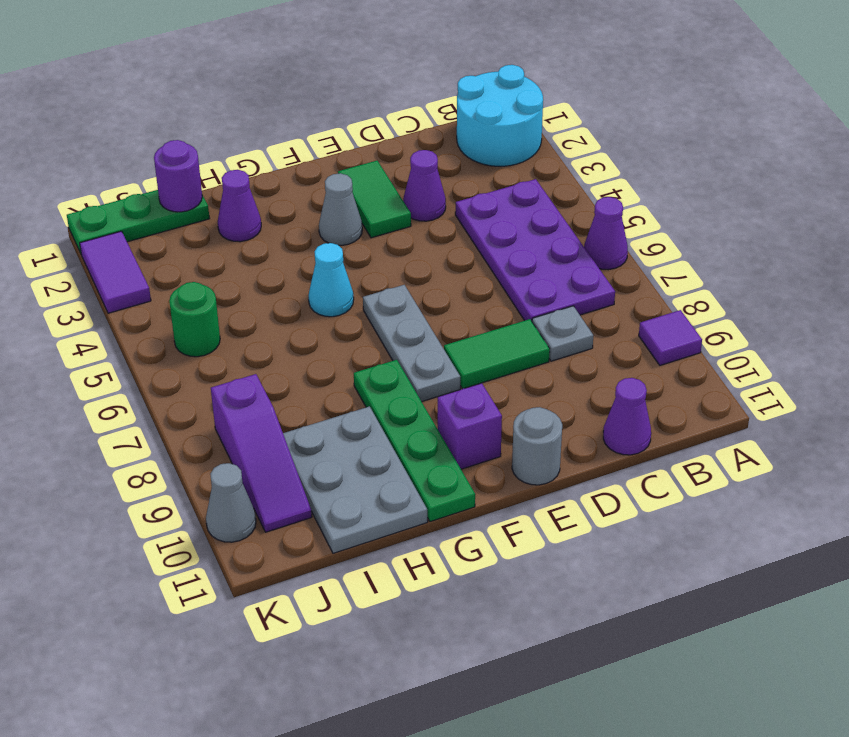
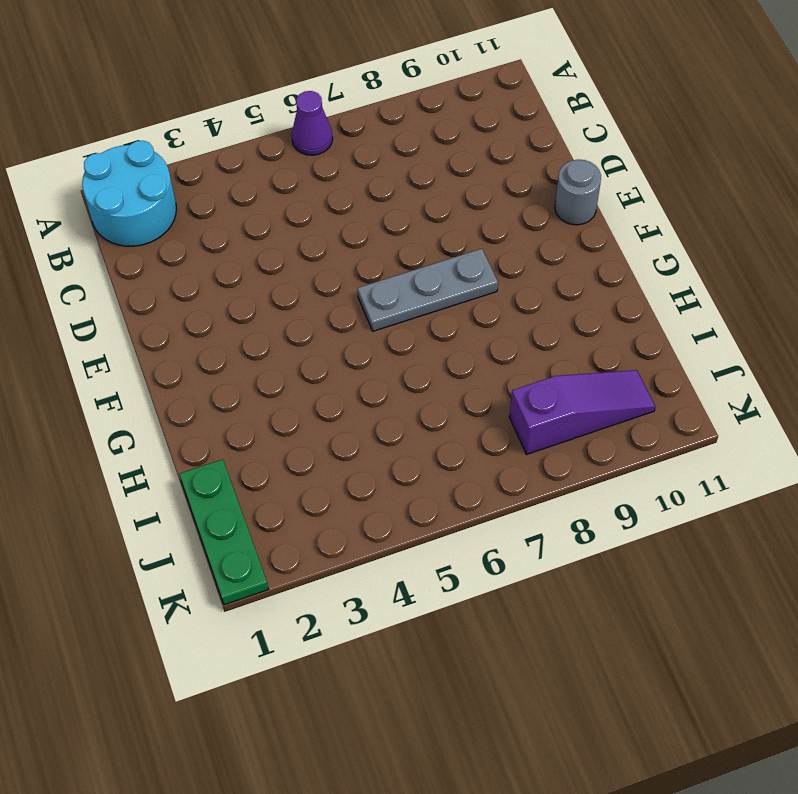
none -> purple tile A9 level 1
none -> purple plate B4:C7 level 1
none -> grey plate C8 level 1

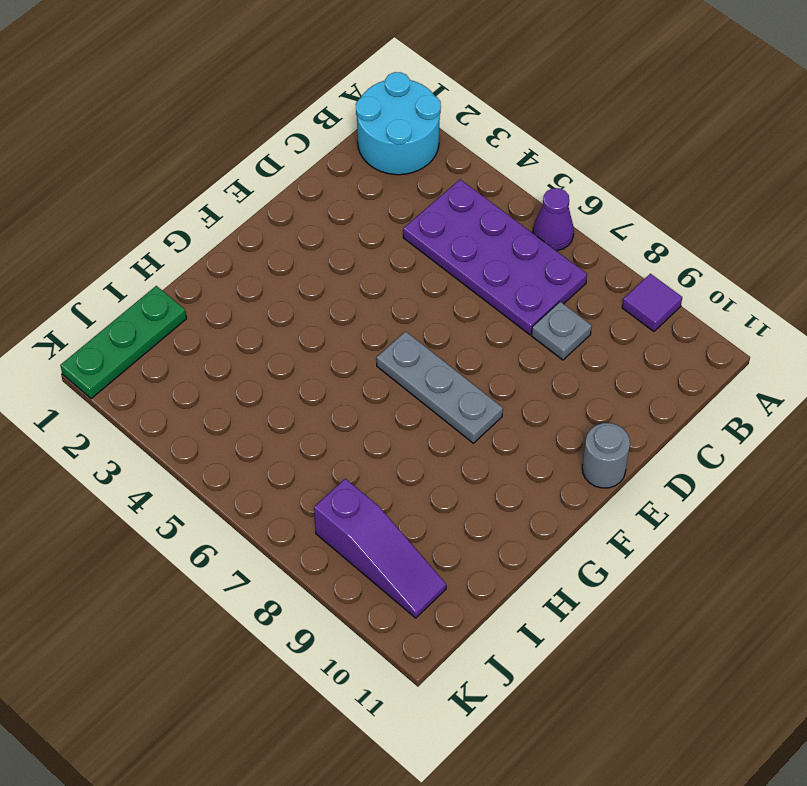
none -> purple cone C11 level 1
none -> purple cone D3 level 1
none -> green tile D8:E8 level 1

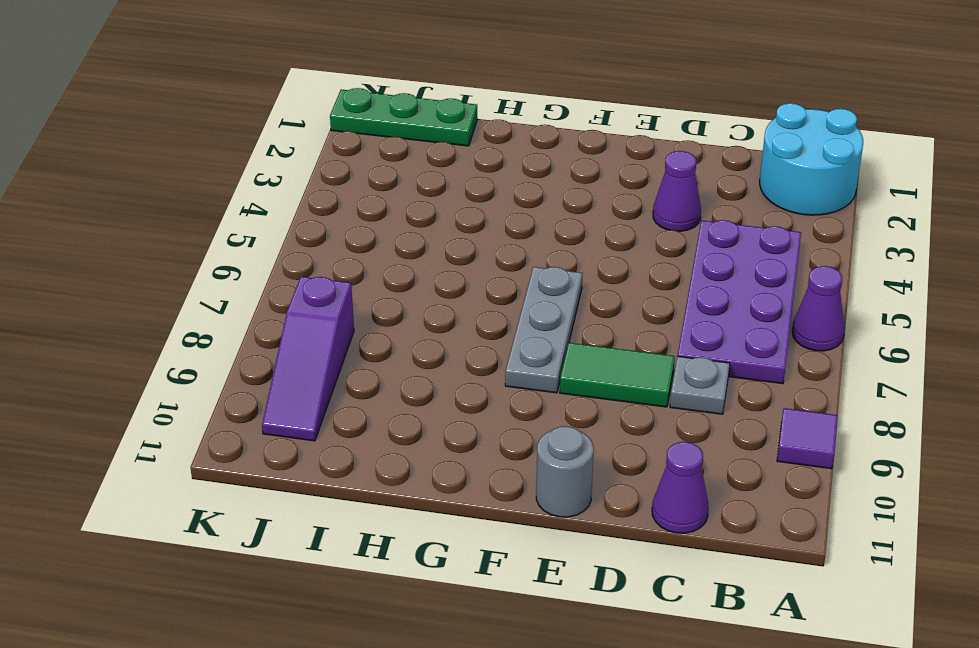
none -> green tile E2:E3 level 1
none -> grey cone F3 level 1
none -> purple brick F10 level 1

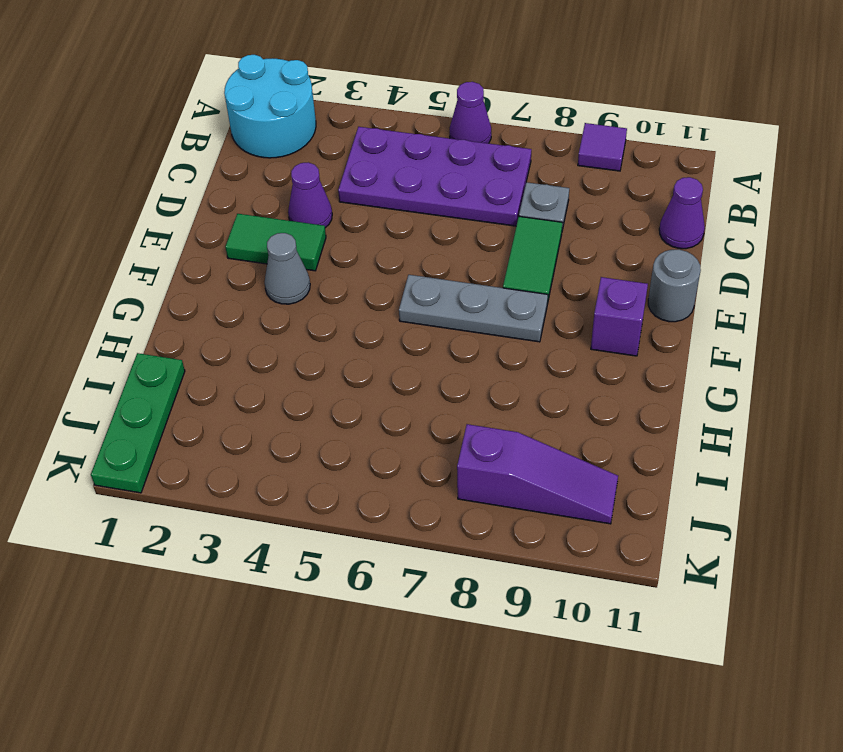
none -> cyan cone G5 level 1
none -> green plate G8:G11 level 1
none -> purple cone H2 level 1

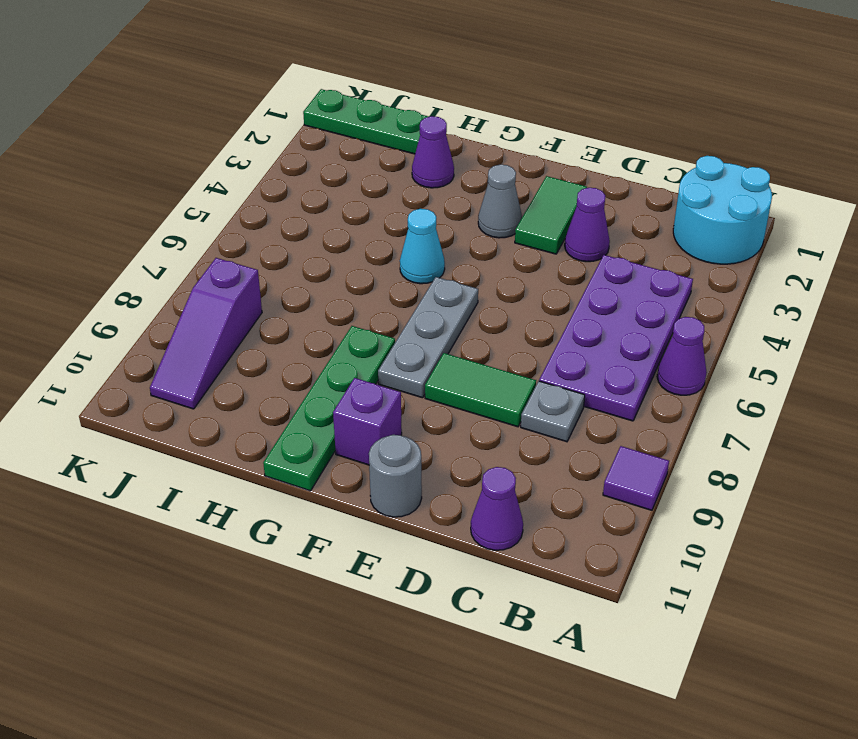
none -> grey plate H9:I11 level 1
none -> green round brick J5 level 1
none -> purple tile K2:K3 level 1

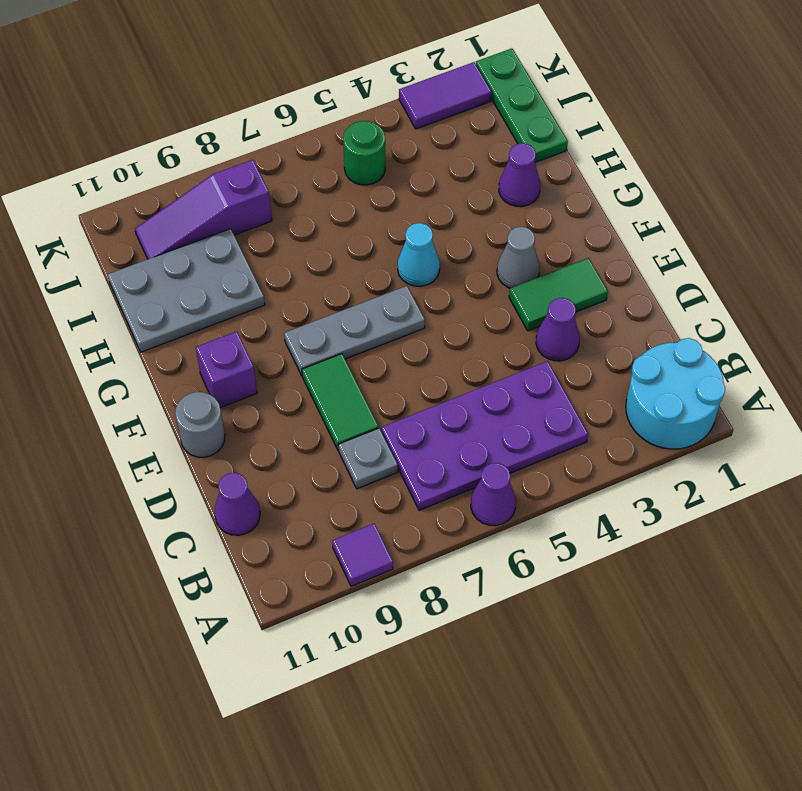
none -> green plate G8:G11 level 1
none -> grey cone K10 level 1
none -> purple round brick I1 level 2

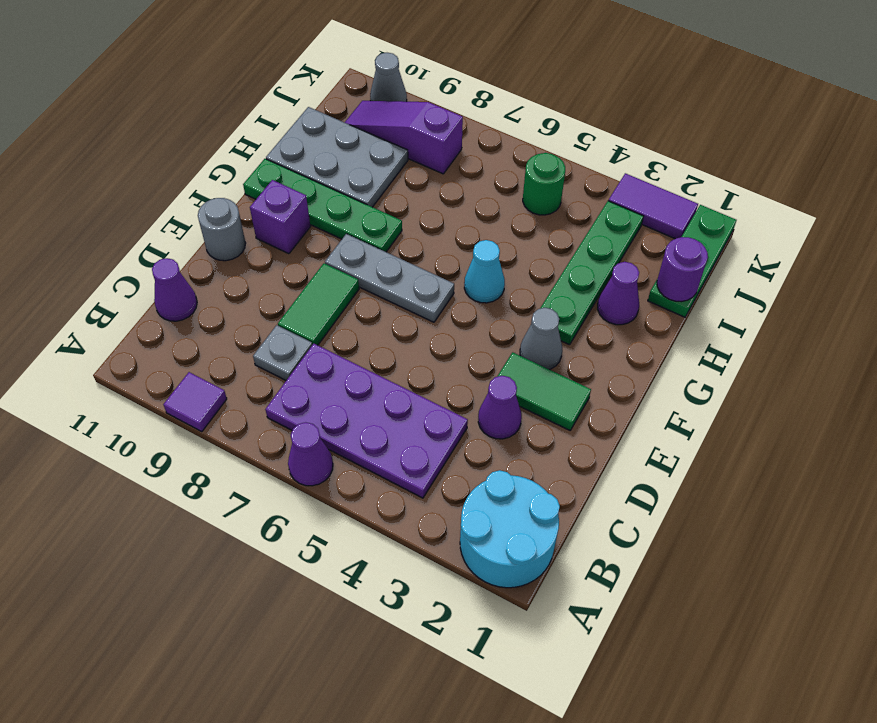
green plate G3:J3 level 1 -> none

